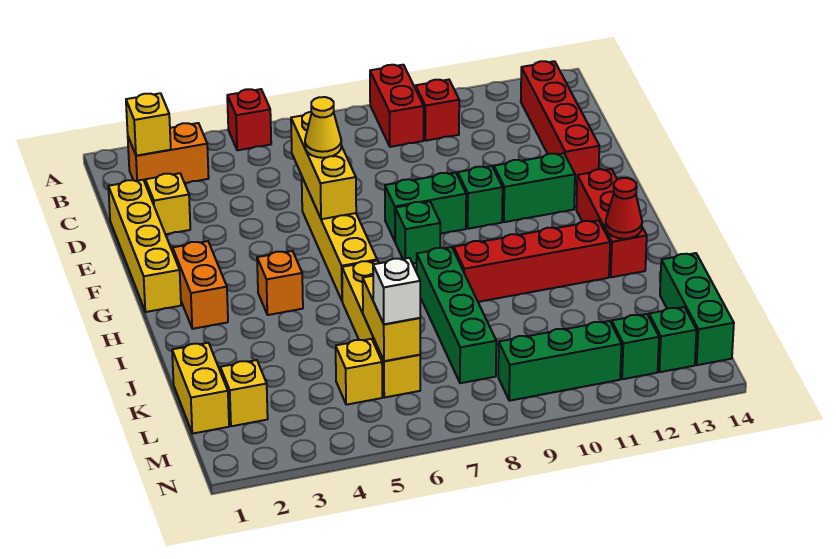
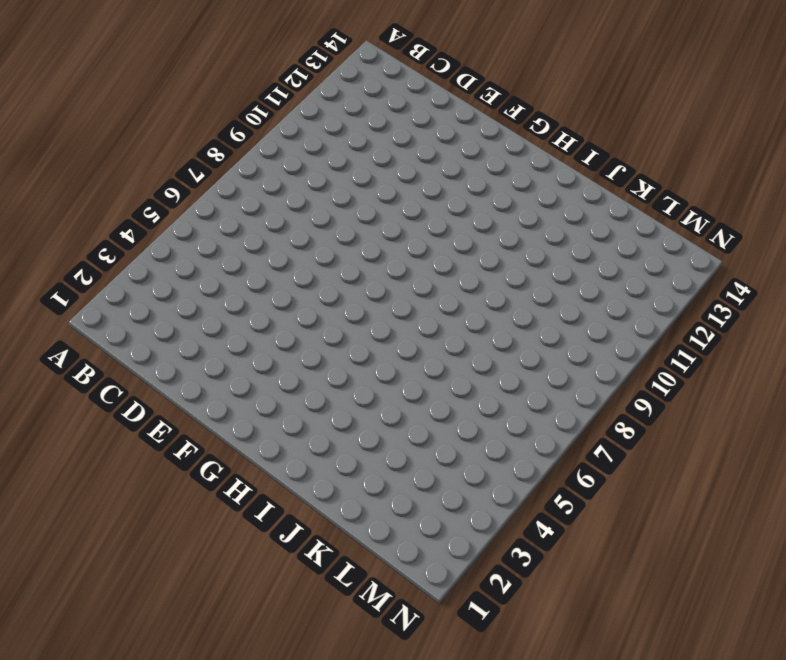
none -> red brick A5 level 1
none -> red brick A9:B9 level 1
none -> orange brick B2:B3 level 1
none -> red brick B10 level 1

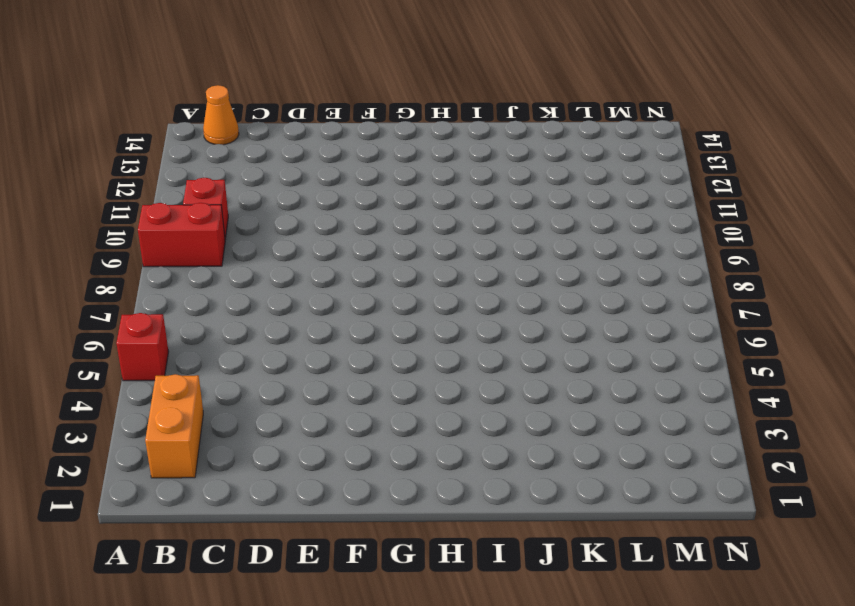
orange cone B14 level 1 -> none
none -> red brick B13:E13 level 1
none -> yellow brick D1:G1 level 1
none -> yellow brick D2 level 1
none -> yellow brick E6:H6 level 1

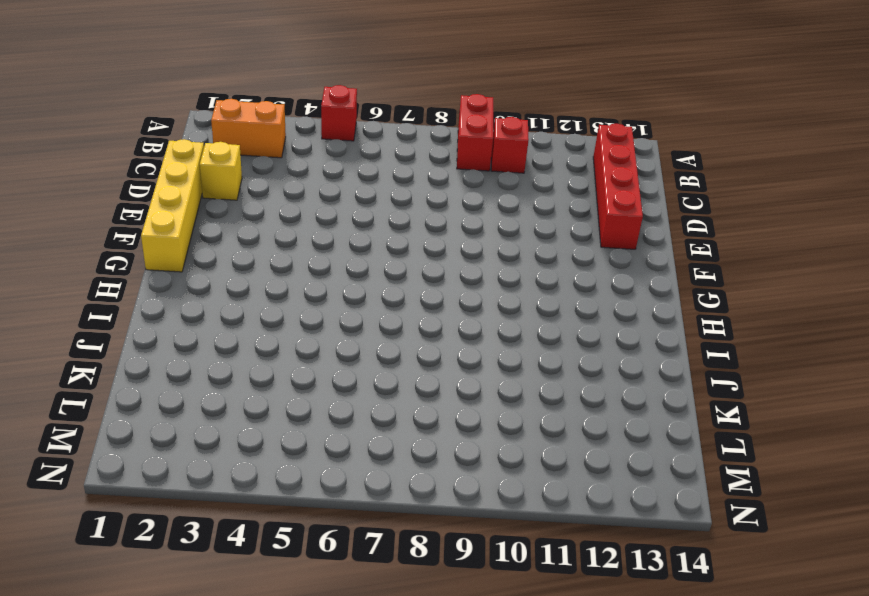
none -> yellow brick E6:H6 level 1
none -> green brick F8:F9 level 1
none -> green brick F10 level 1
none -> green brick F11:F12 level 1

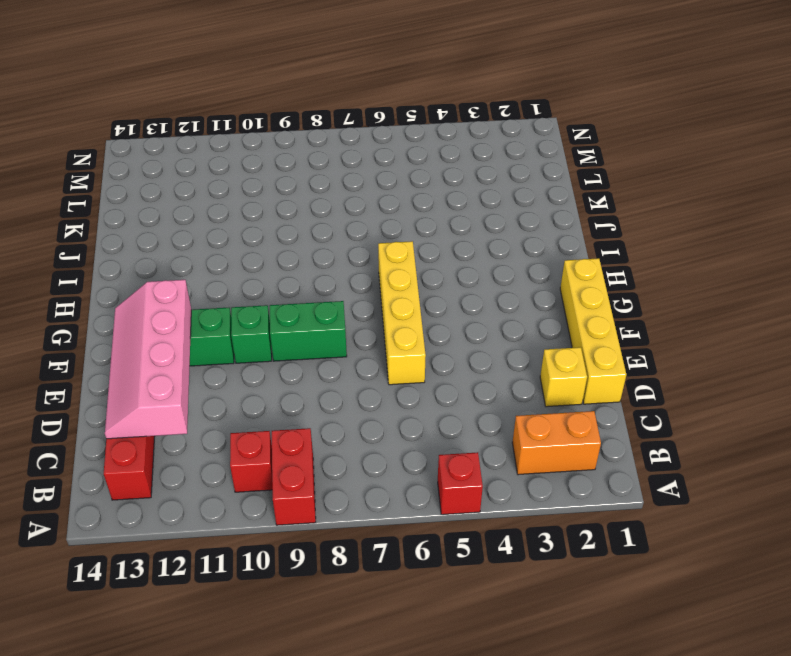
pink slope C12:F13 level 2 top 12 -> none
none -> orange brick G2:H2 level 1
none -> green brick G8 level 1
none -> red brick G13:I13 level 1
none -> orange brick H4 level 1

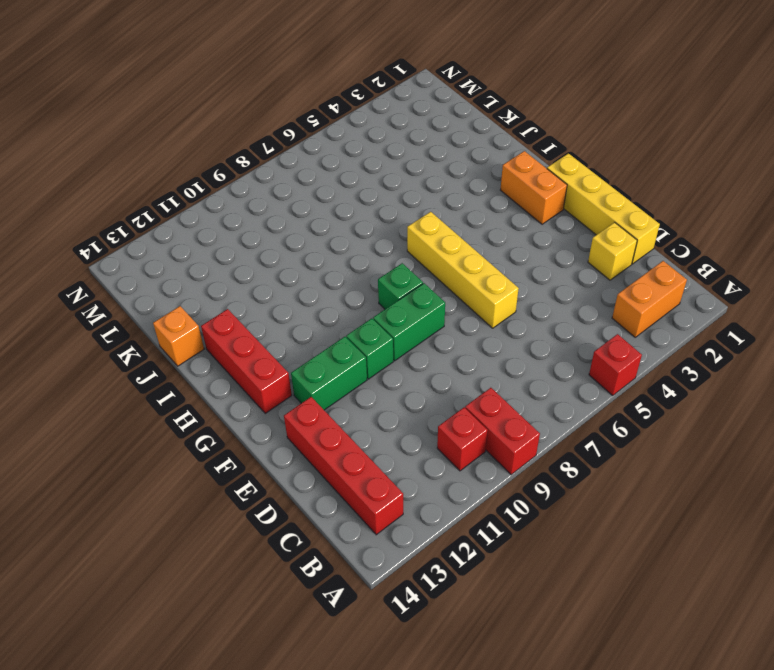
orange brick J14 level 1 -> orange brick H4 level 1
none -> yellow brick I6:L6 level 1
none -> green brick I8:L8 level 1
none -> red brick I9:I12 level 1
none -> yellow brick K1:L1 level 1

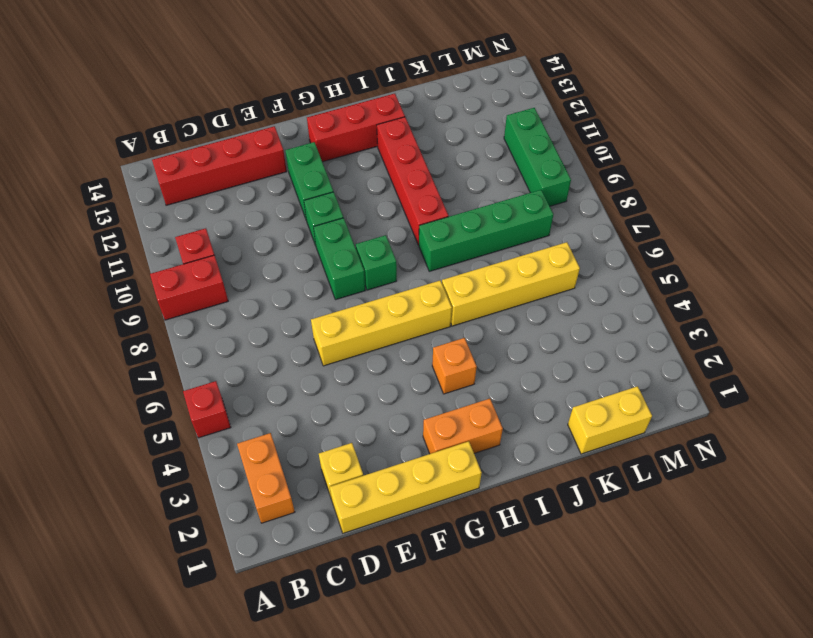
none -> green brick K14:M14 level 1
none -> yellow brick L2 level 1
none -> yellow brick L5 level 1
none -> green brick M12 level 1

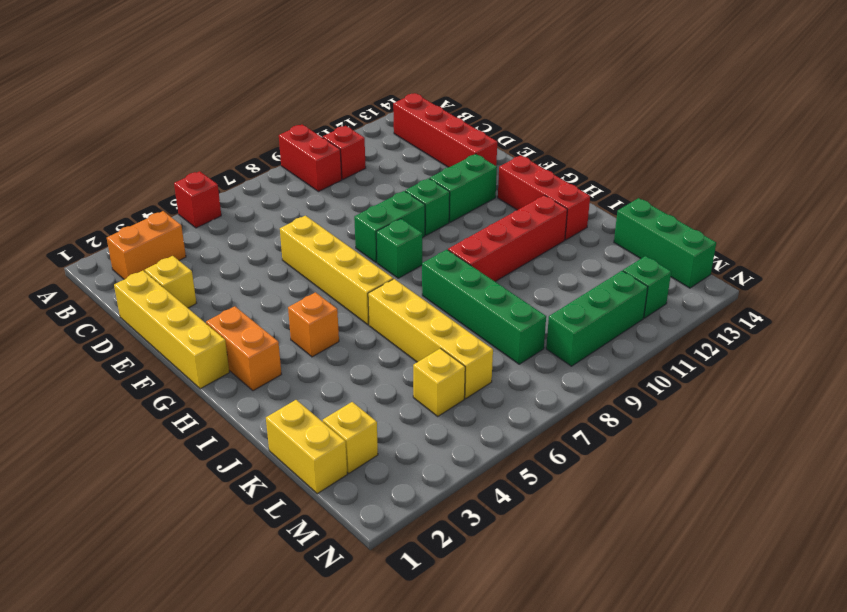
none -> green brick M13 level 1
none -> yellow brick B2 level 2
none -> yellow brick D6:F6 level 2
none -> red cone I13 level 2

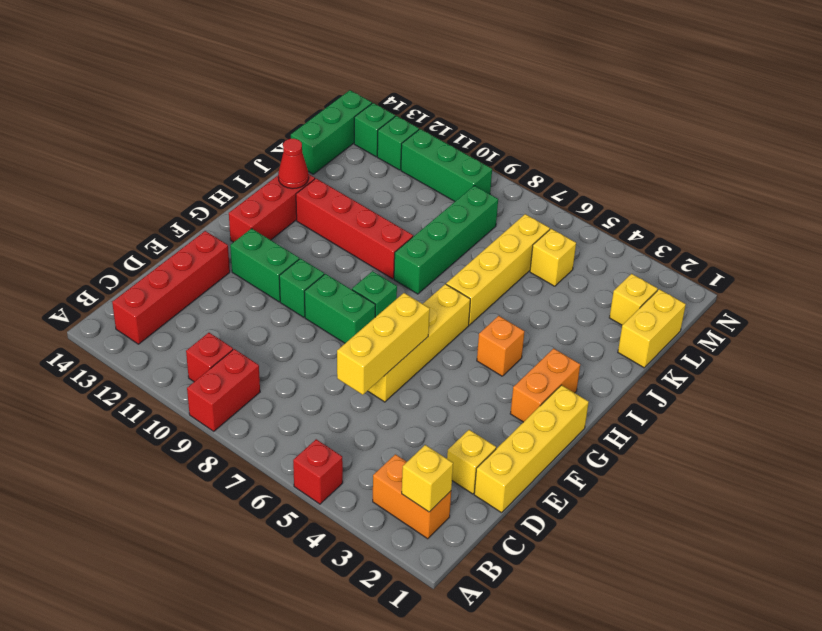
none -> yellow brick K6:L6 level 2
none -> yellow cone E6 level 3
none -> white brick L6 level 3

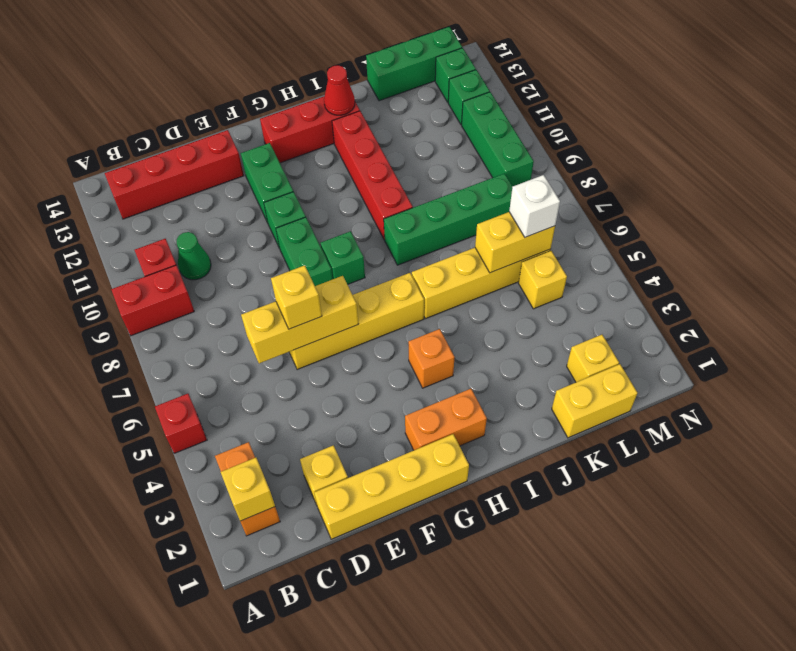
green cone C10 level 1 -> none
yellow brick E6 level 3 -> yellow cone E6 level 3

